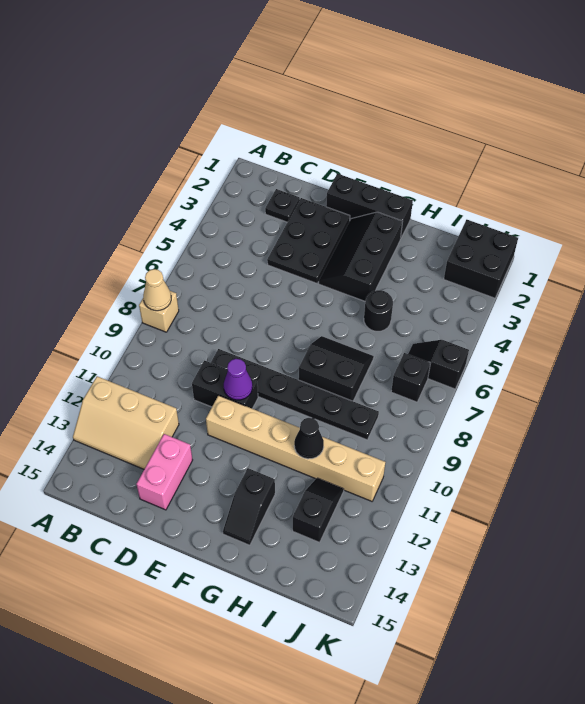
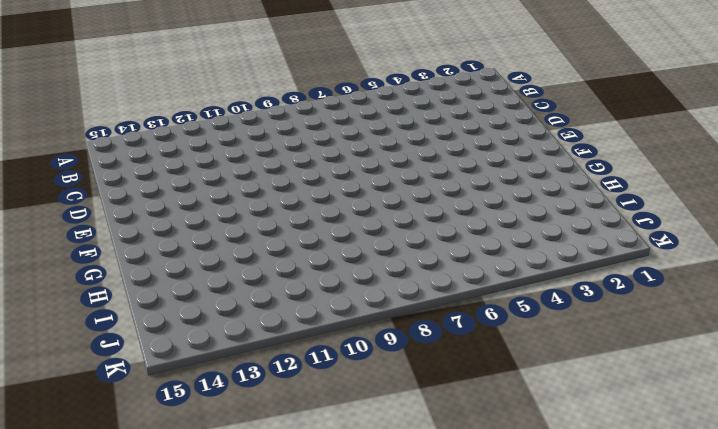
none -> tan brick A8 level 1
none -> tan slope A12:C13 level 1 top 12
none -> black plate C2 level 1

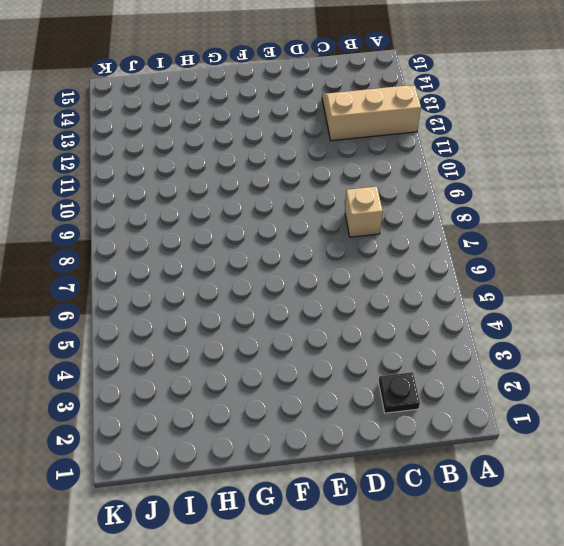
tan brick C8 level 1 -> tan brick A8 level 1
none -> black plate D2:E4 level 1
none -> black plate D9:I9 level 1
none -> black brick D10:E10 level 1

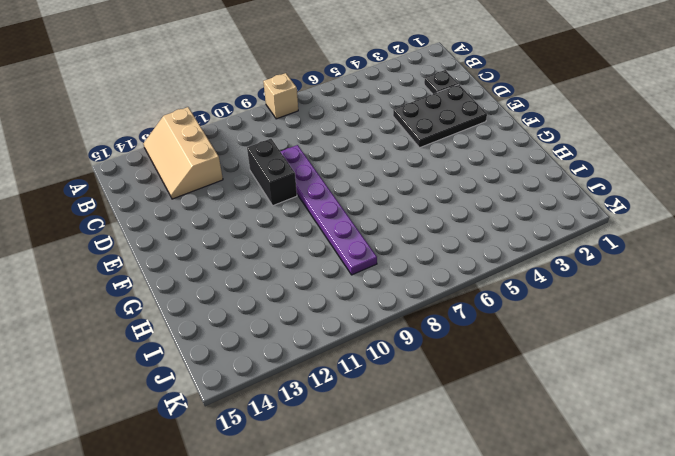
purple plate D9:I9 level 1 -> black plate D9:I9 level 1
none -> pink brick D13:D14 level 1
none -> black brick E1:G1 level 1
none -> tan brick E11:J11 level 1

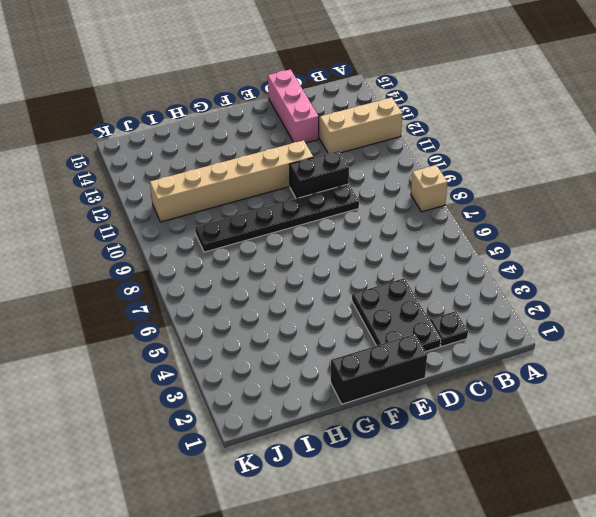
pink brick D13:D15 level 1 -> pink brick D13:D14 level 1
none -> black slope F2:G4 level 1 top G
none -> black slope G7:H8 level 1 top 8
none -> black slope G13:G14 level 1 top 13

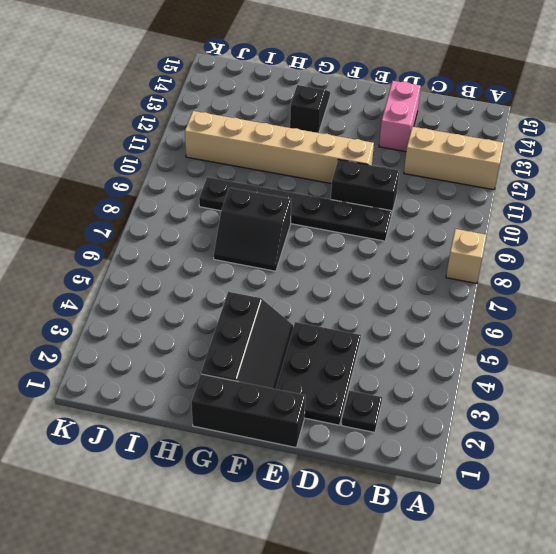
none -> black round brick H5 level 1
none -> black slope I12:I13 level 1 top 13
none -> black brick J1:K2 level 1

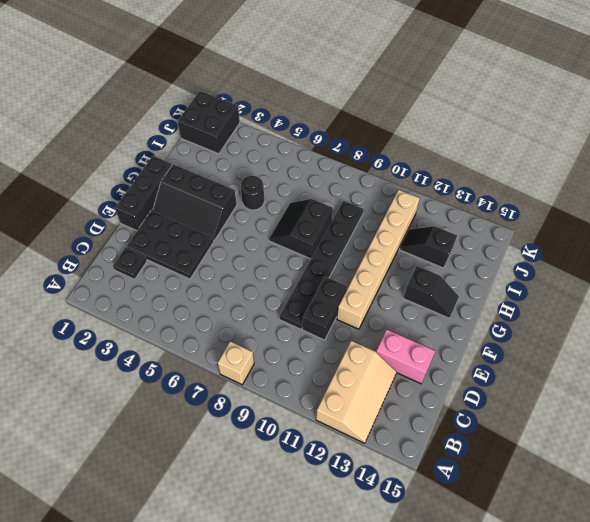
none -> black slope J6:K6 level 1 top K
none -> black brick J7 level 1
none -> tan cone A8 level 2

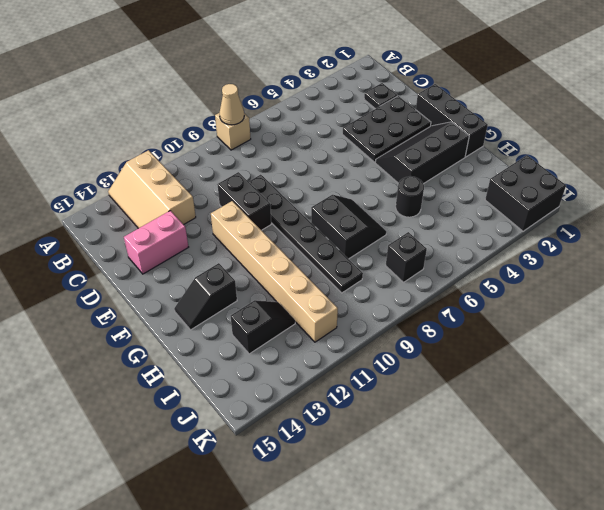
none -> black slope J6:K6 level 1 top K
none -> purple cone E10 level 2
none -> black cone H11 level 2

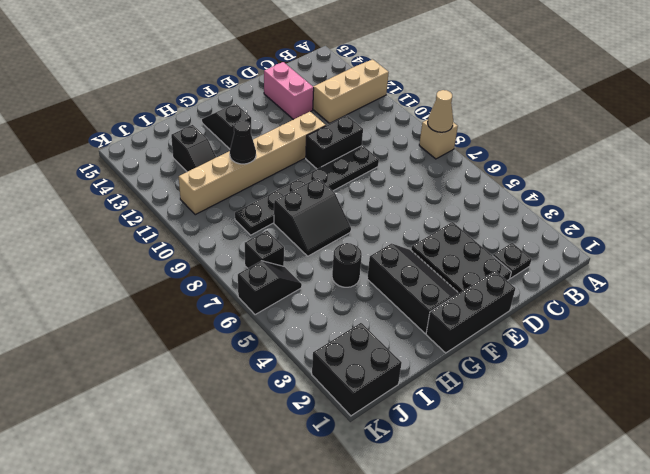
none -> purple cone E10 level 2

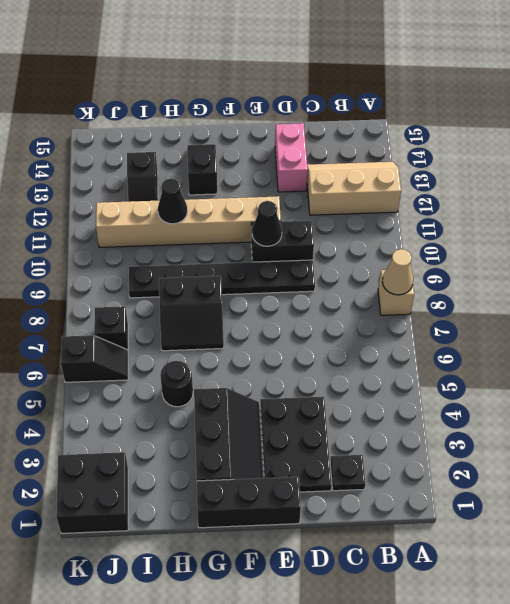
black cone E10 level 2 -> purple cone E10 level 2

